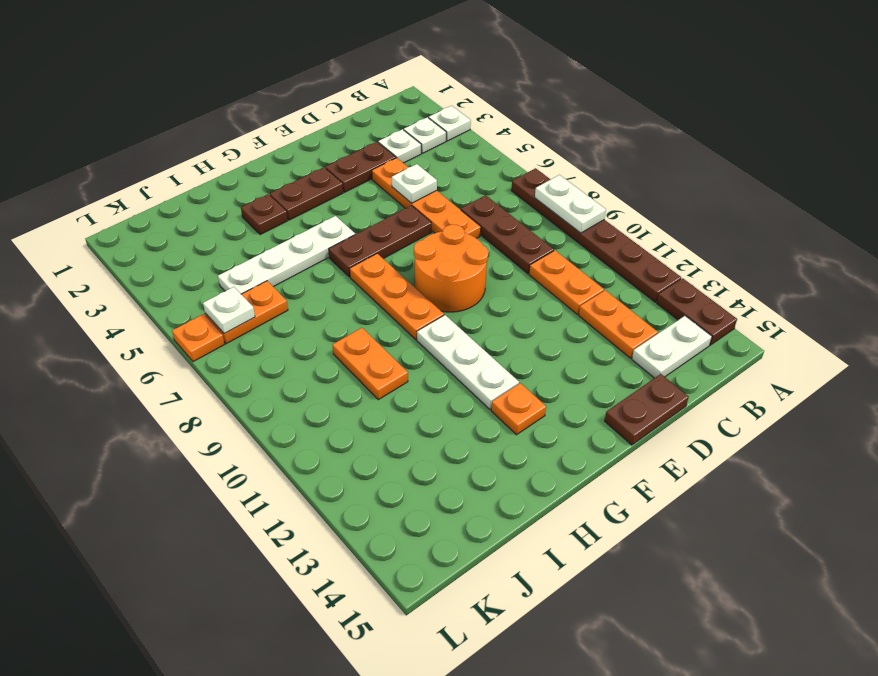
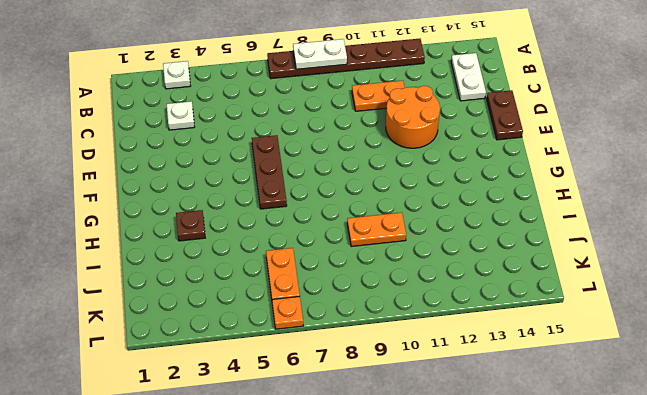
orange round brick D11:E12 level 1 -> orange round brick E8:F9 level 1
none -> brown plate A13:A14 level 1
none -> white plate B3 level 1
none -> brown plate C7:C9 level 1

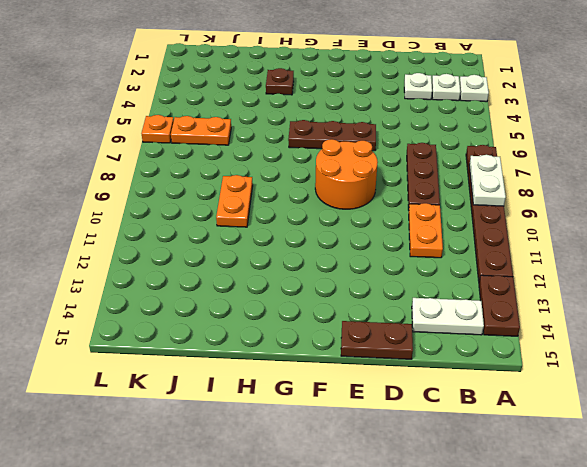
none -> orange plate C12:C13 level 1
none -> brown plate D3:E3 level 1
none -> orange plate D4:D7 level 1

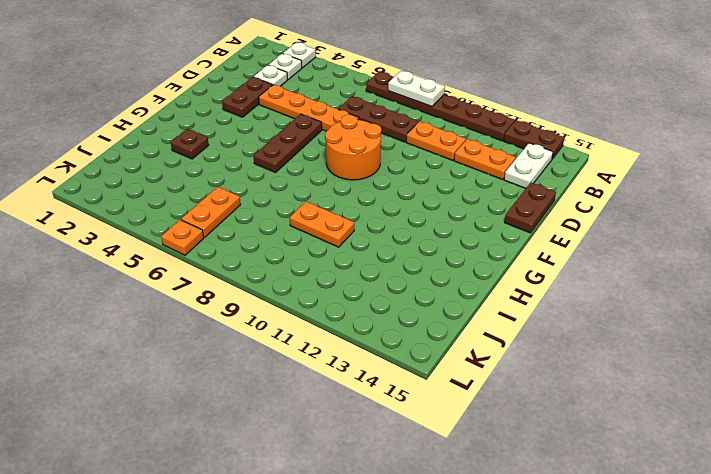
none -> brown plate F3:G3 level 1
none -> white plate G5:J5 level 1
none -> orange plate G7:G9 level 1

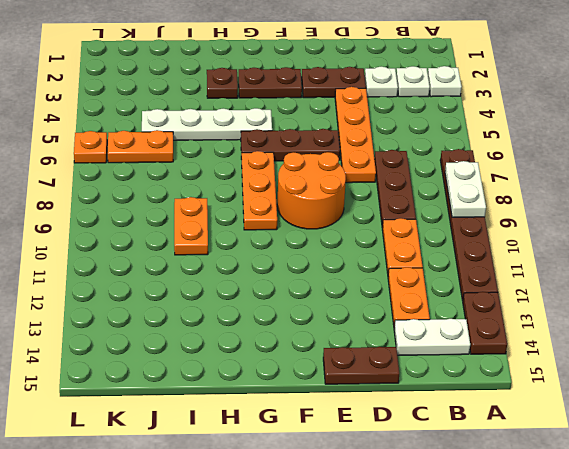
none -> white plate G10:G12 level 1
none -> orange plate G13 level 1
none -> white plate D5 level 2

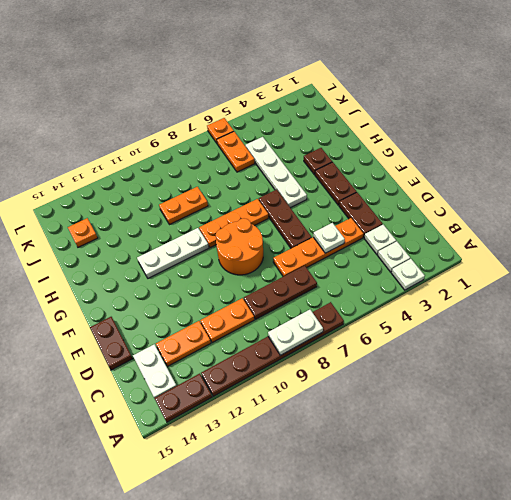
orange plate J14 level 1 -> orange plate G13 level 1
none -> white plate K6 level 2

